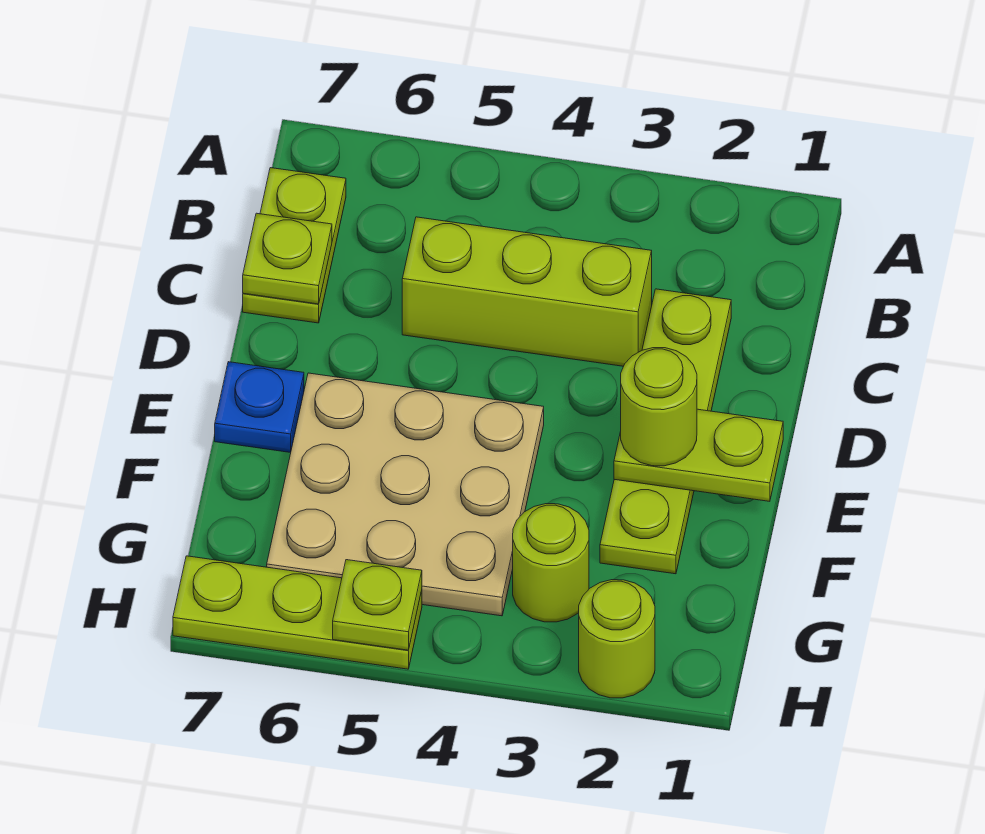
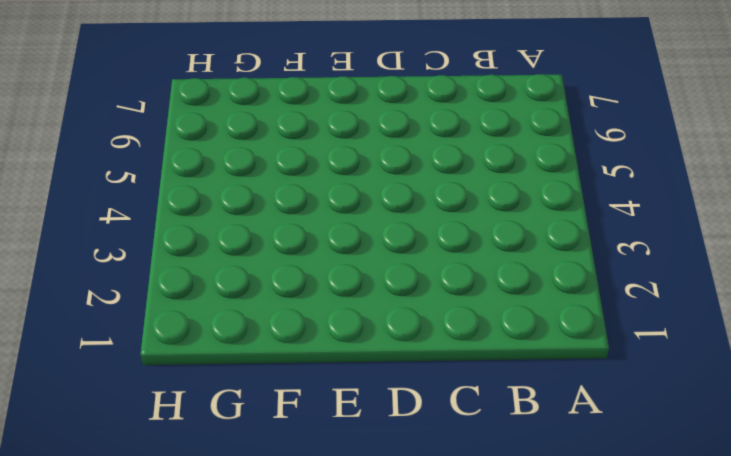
none -> lime plate B7:C7 level 1
none -> lime plate C2:F2 level 1
none -> lime brick C3:C5 level 1

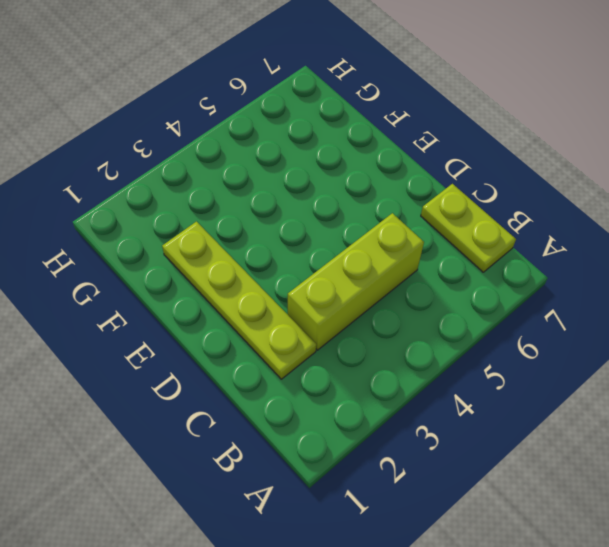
none -> tan plate E4:G6 level 1
none -> blue plate E7 level 1
none -> lime round brick G3 level 1

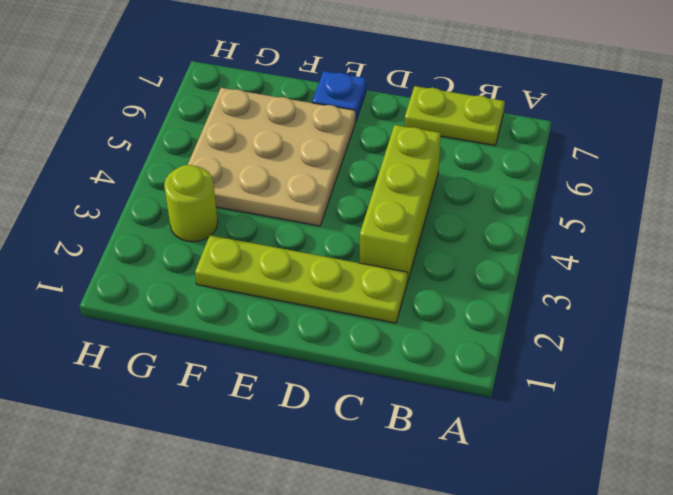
none -> lime round brick H2 level 1
none -> lime plate H5:H7 level 1
none -> lime plate C7 level 2

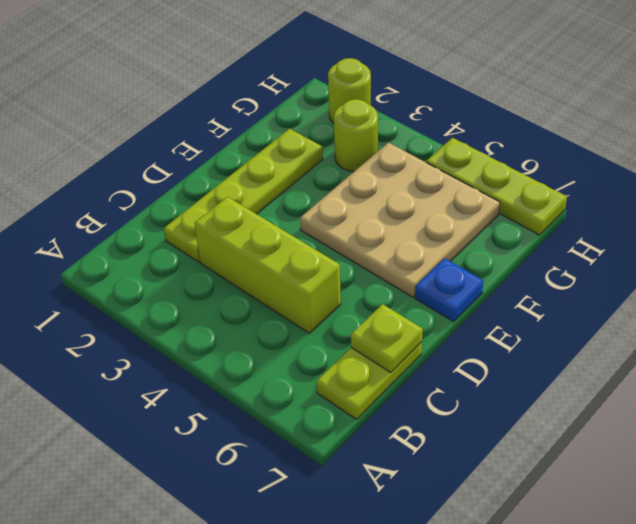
none -> lime plate E1:E2 level 2
none -> lime plate H5 level 2
none -> lime round brick E2 level 3

